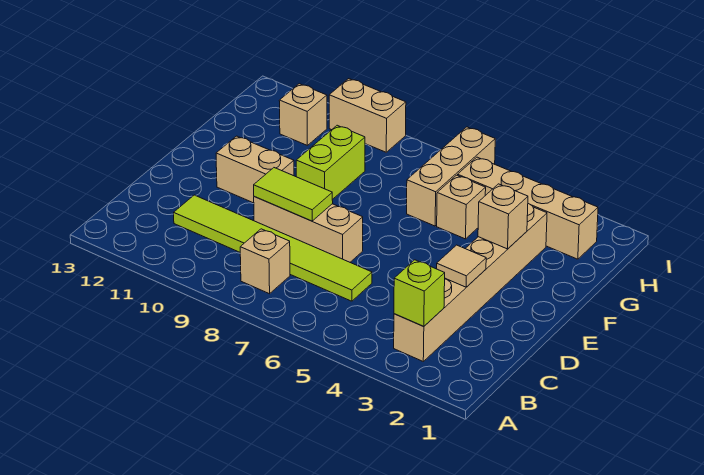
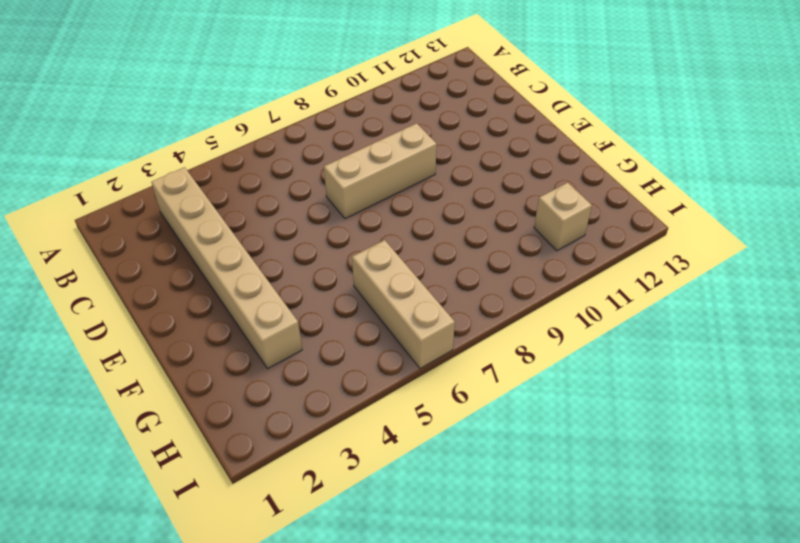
none -> tan brick B8 level 1
none -> lime tile C6:C11 level 1
none -> tan brick E10:E11 level 1

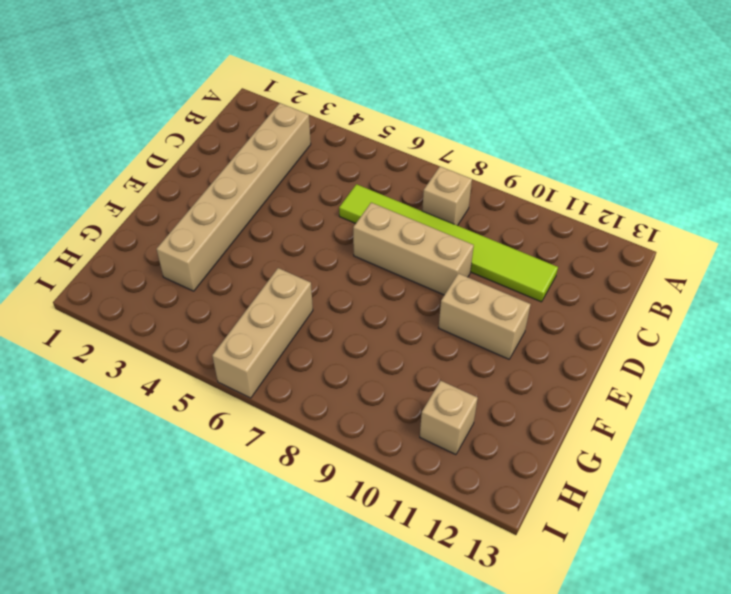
none -> lime brick F9:G9 level 1
none -> tan brick G5 level 1
none -> tan brick H2:H5 level 1

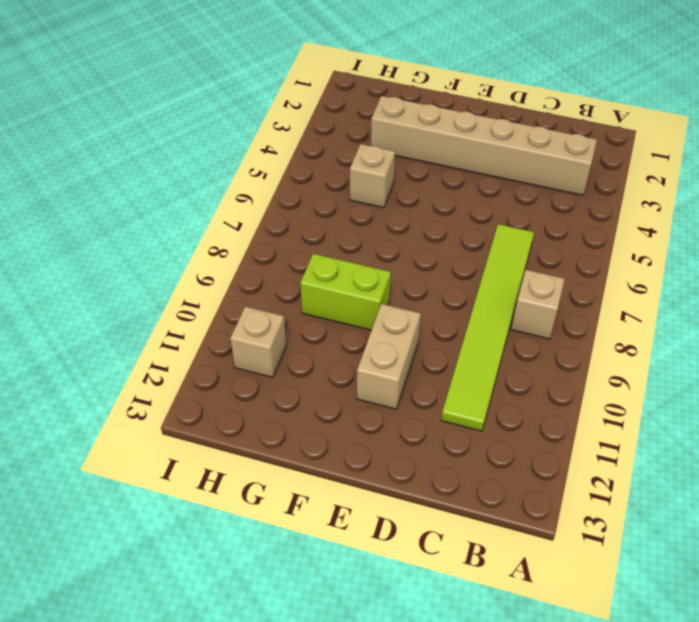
none -> tan brick D7:D9 level 1
none -> tan brick G6:I6 level 1
none -> tan brick H2:H5 level 1

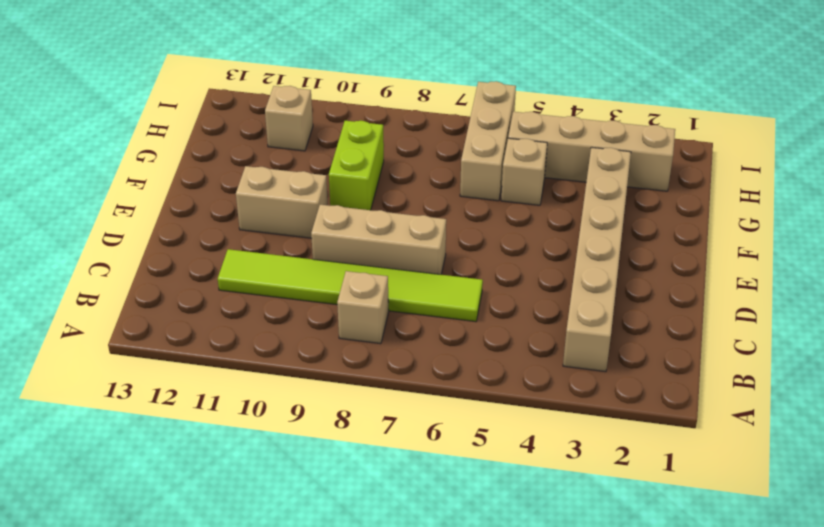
none -> tan brick I9:I10 level 1
none -> lime brick B3 level 2
none -> tan tile D3 level 2

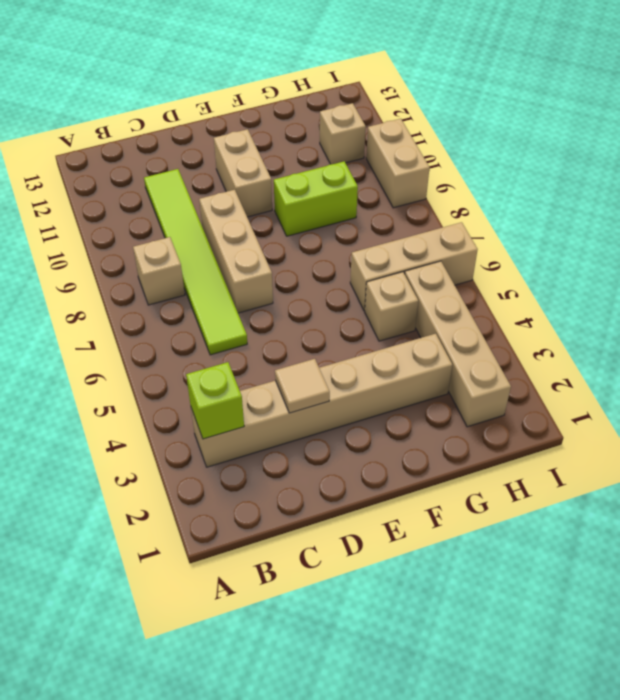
none -> lime tile D8:D9 level 2
none -> tan brick F3 level 2

